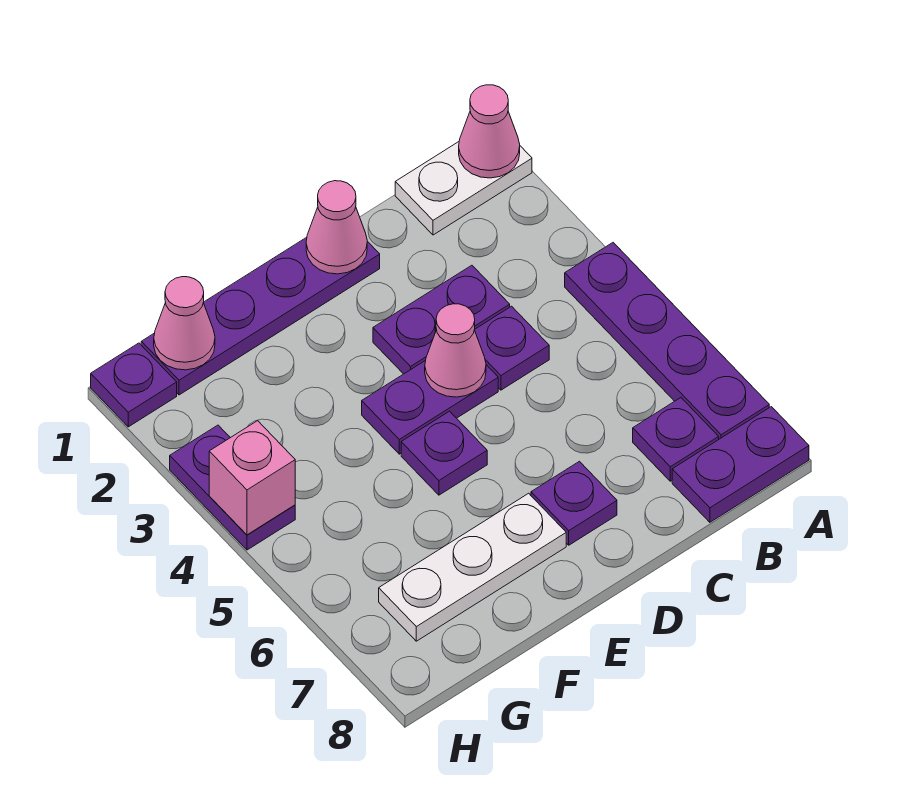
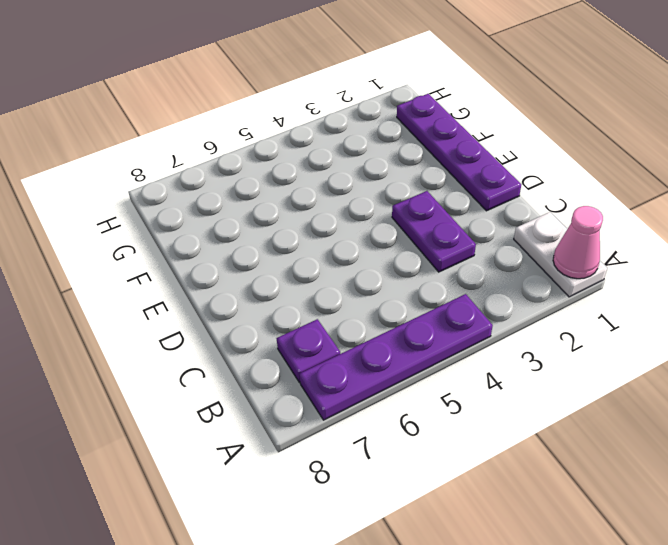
none -> purple plate A8:B8 level 1
none -> purple plate C4 level 1
none -> purple plate D4:E4 level 1

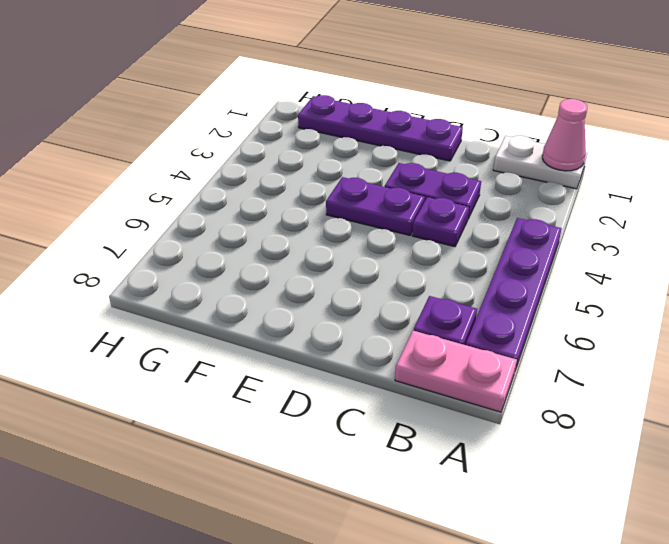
pink plate A8:B8 level 1 -> purple plate A8:B8 level 1
none -> purple plate D7 level 1
none -> purple plate E5 level 1
none -> white plate E7:G7 level 1

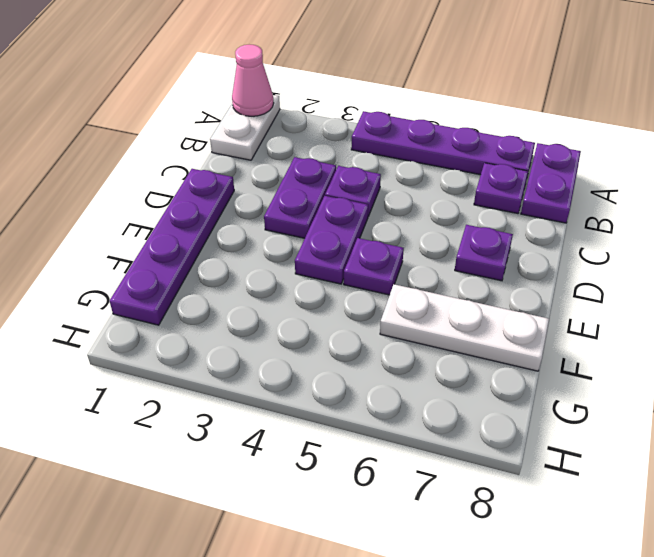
white plate F6:F8 level 1 -> white plate E7:G7 level 1
none -> purple plate H1 level 1
none -> purple plate H3:H4 level 1
none -> pink cone D1 level 2

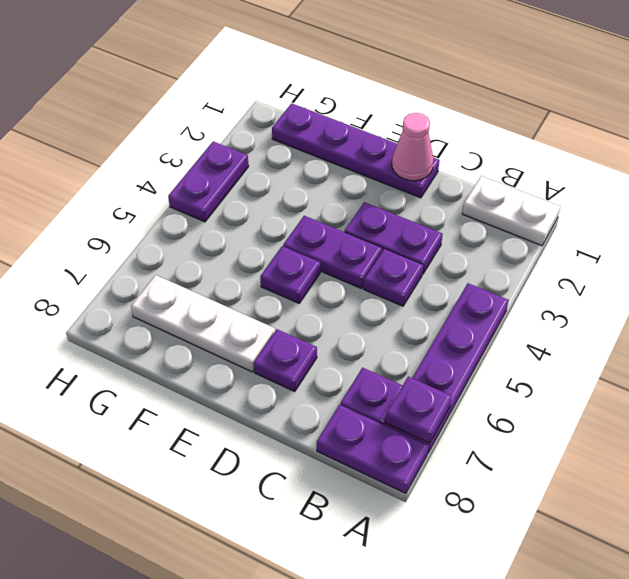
purple plate A7 level 2 -> purple plate H1 level 1
none -> pink cone A1 level 2
none -> pink cone D4 level 2
none -> pink cone G1 level 2

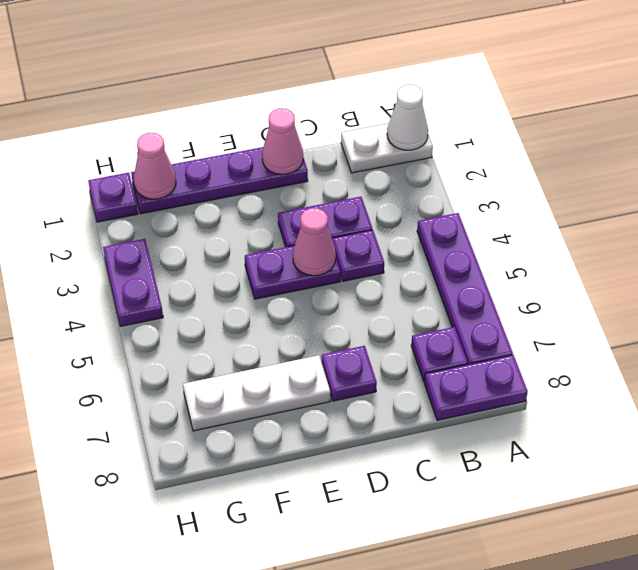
white cone A1 level 2 -> pink cone A1 level 2
none -> purple plate E5 level 1
none -> pink brick H4 level 2

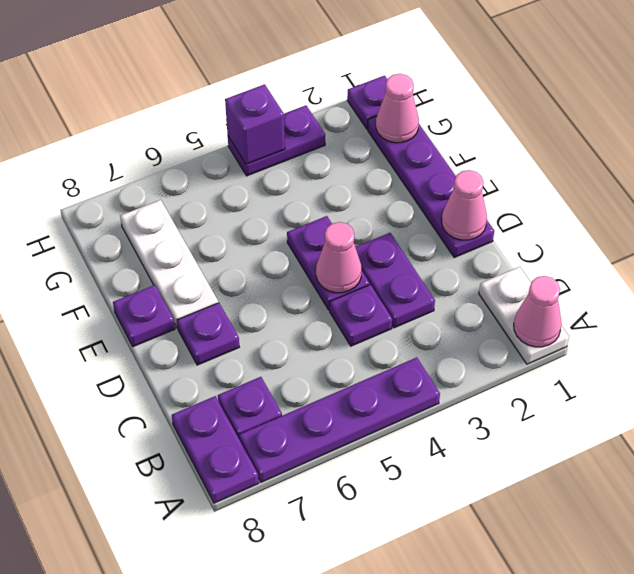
purple plate E8 level 1 -> purple plate E5 level 1
purple brick H4 level 2 -> pink brick H4 level 2

